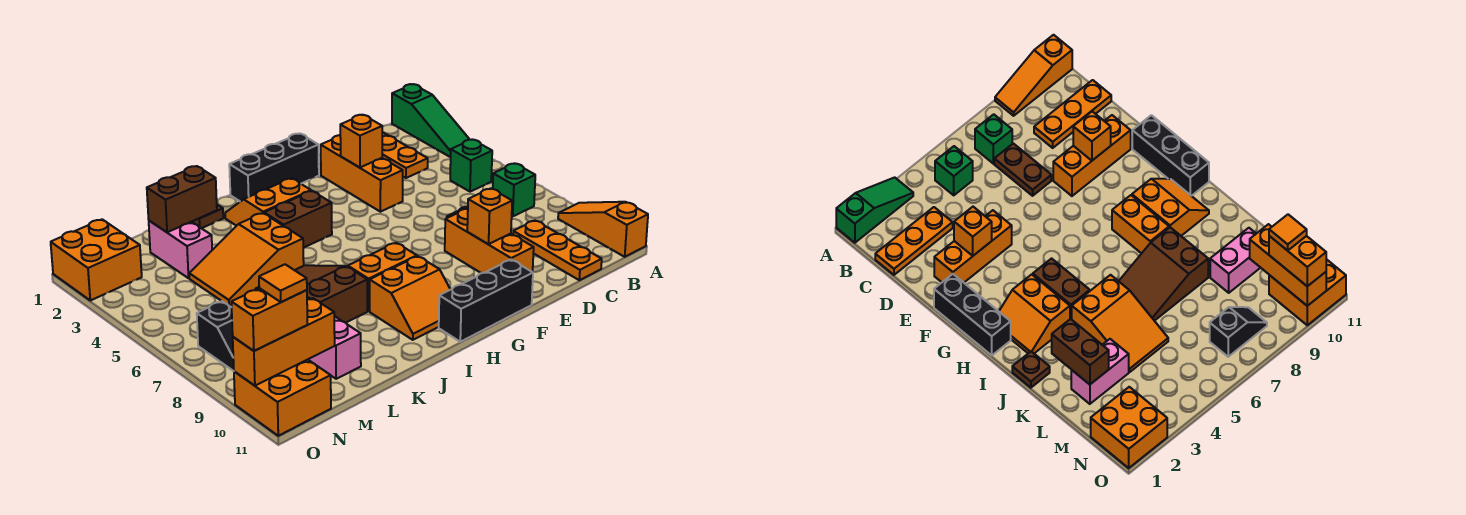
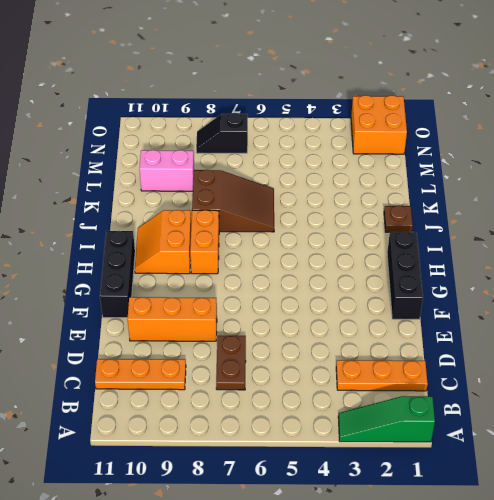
none -> orange slope A9:A11 level 1 top 11
none -> green brick B5 level 1
none -> green brick B7 level 1

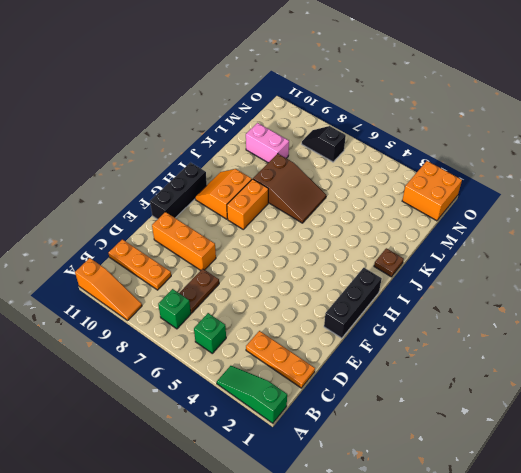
none -> orange brick E2:E4 level 1
none -> orange slope H2:I3 level 1 top 3
none -> brown brick H4:I4 level 1

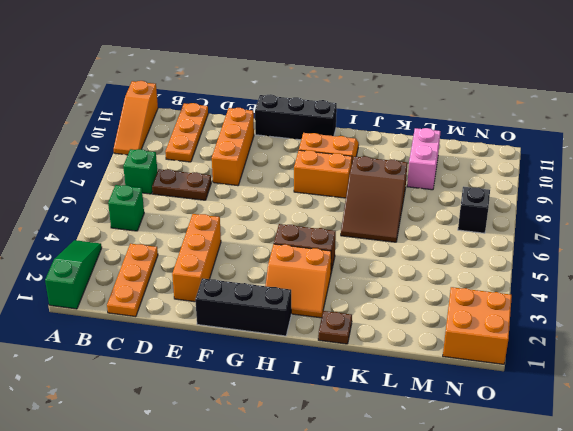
none -> orange slope J4:L5 level 1 top J
none -> pink brick L2:L3 level 1
none -> orange brick N10:O11 level 1

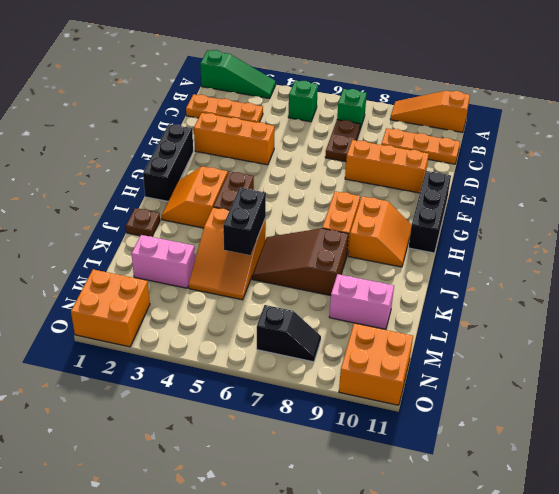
black brick J5:K5 level 2 -> none
none -> orange brick E3 level 2
none -> orange brick E9 level 2
none -> brown brick K2:L2 level 2

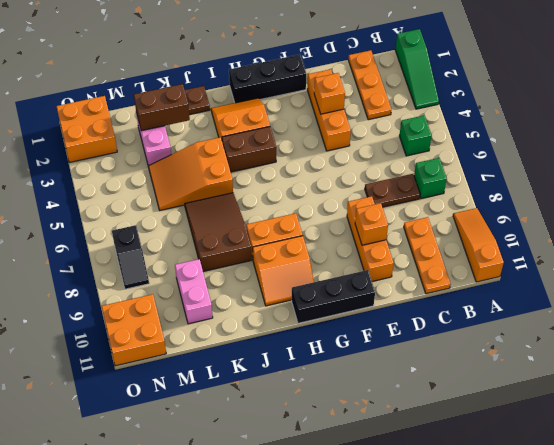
none -> orange brick M10:O10 level 2
none -> orange brick N10:O10 level 3
none -> orange tile N10 level 4

